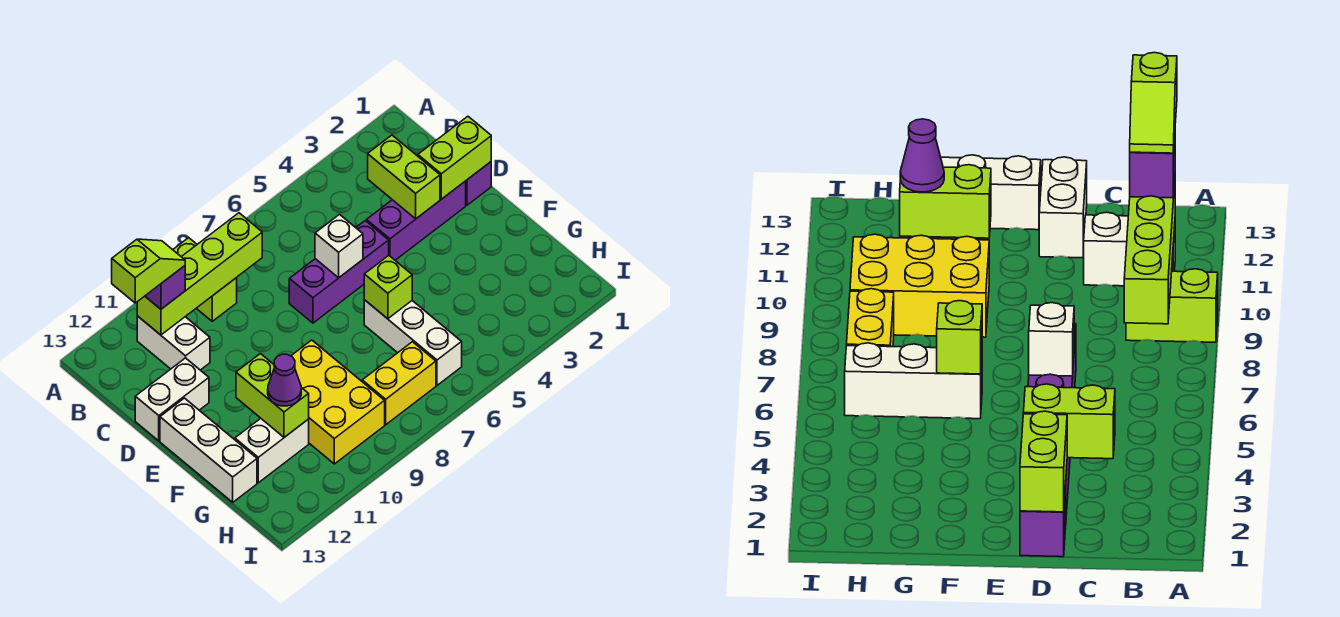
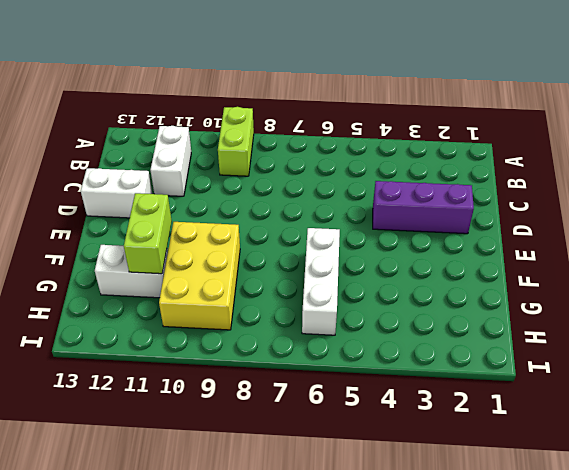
none -> purple brick D1 level 1
none -> purple brick D5:D7 level 1
none -> white brick E13:G13 level 1

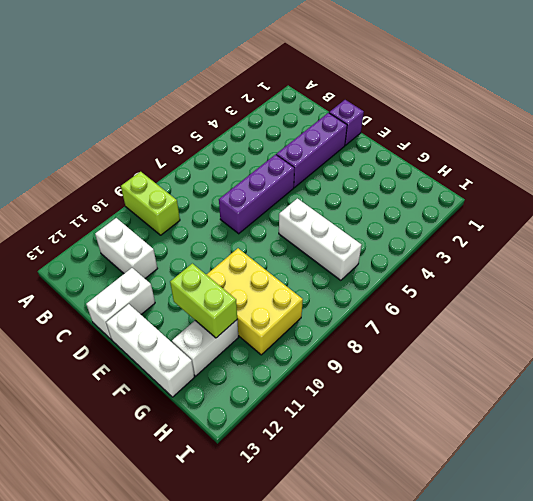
none -> yellow brick H7:H8 level 1
none -> lime brick B8:B11 level 2
none -> lime brick C3:D3 level 2

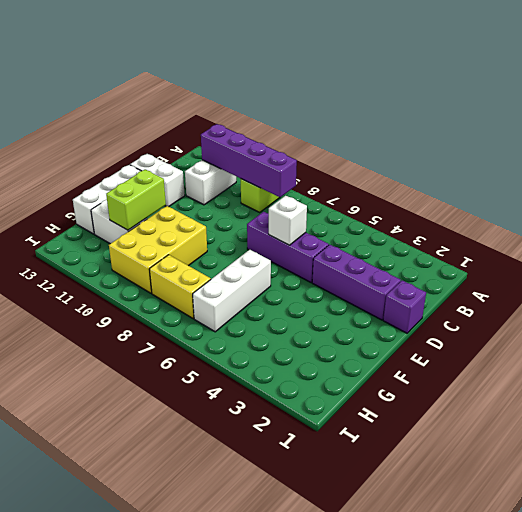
purple brick B8:B11 level 2 -> lime brick B8:B11 level 2
none -> lime brick C3:D3 level 2
none -> lime brick D1:D2 level 2
none -> lime brick F6 level 2

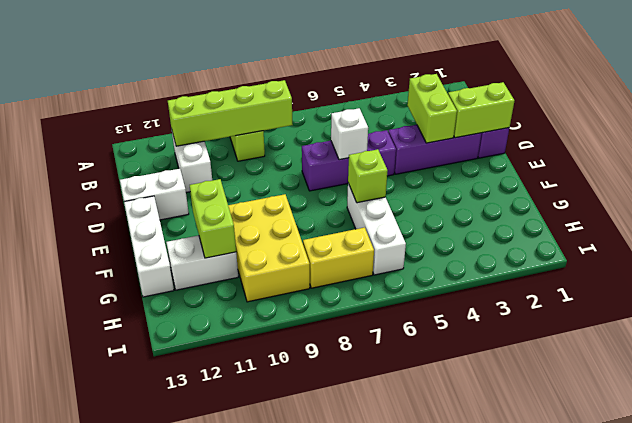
none -> purple brick B11 level 3
none -> purple cone G11 level 3
none -> lime slope B11:B12 level 4 top 12

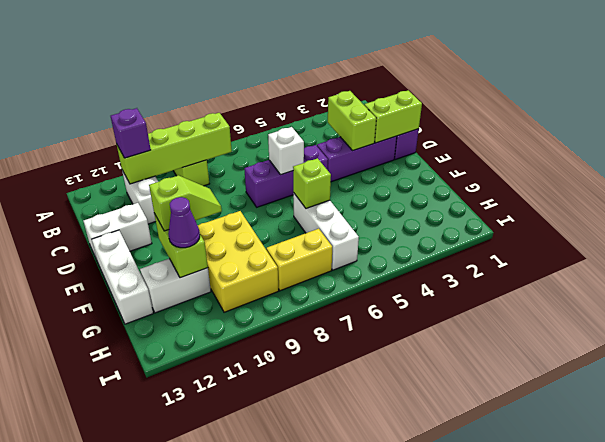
lime slope F10:F11 level 3 top 11 -> lime slope B11:B12 level 4 top 12

